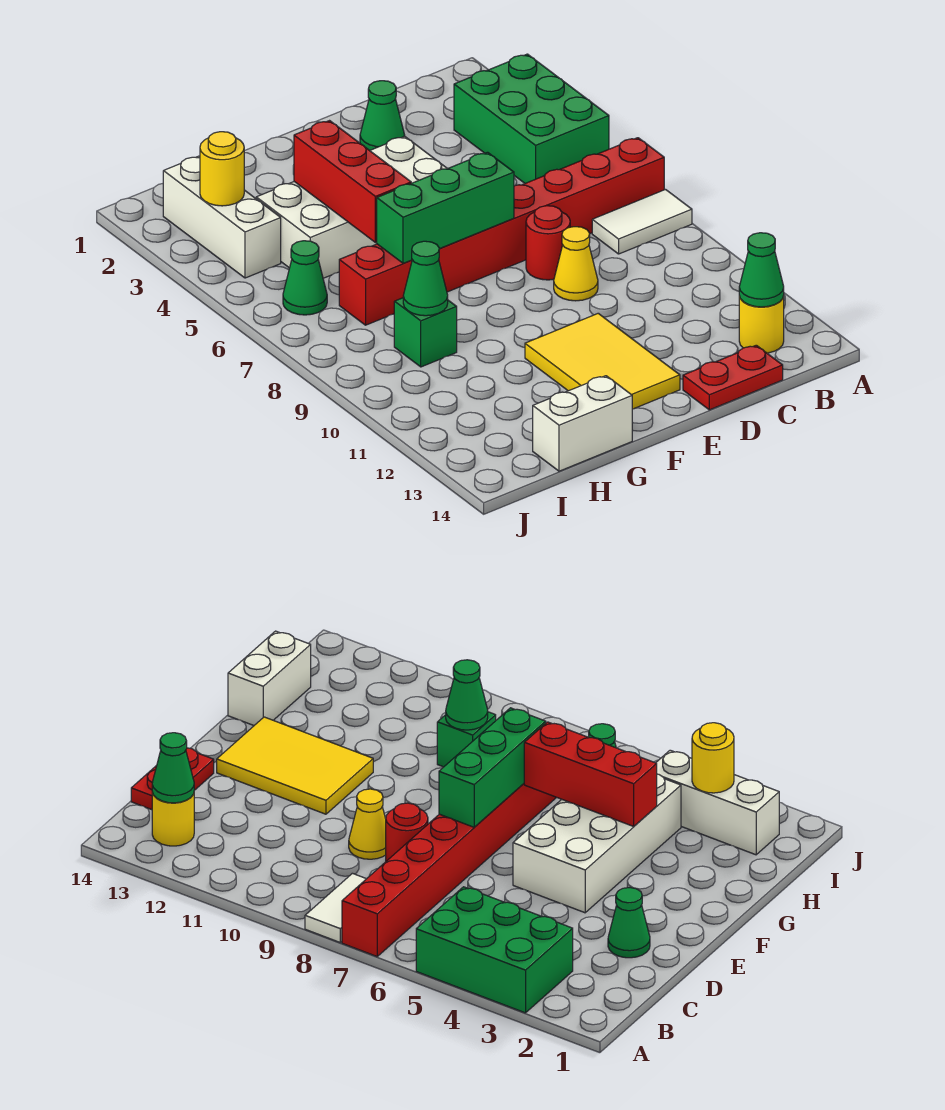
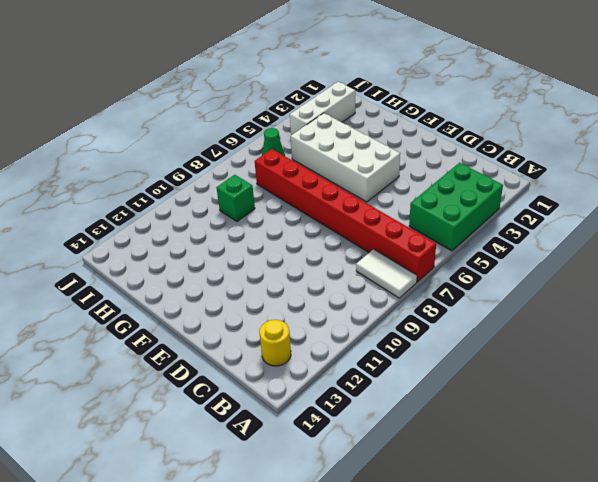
none -> red plate C14:D14 level 1
none -> green cone D2 level 1
none -> red round brick D8 level 1

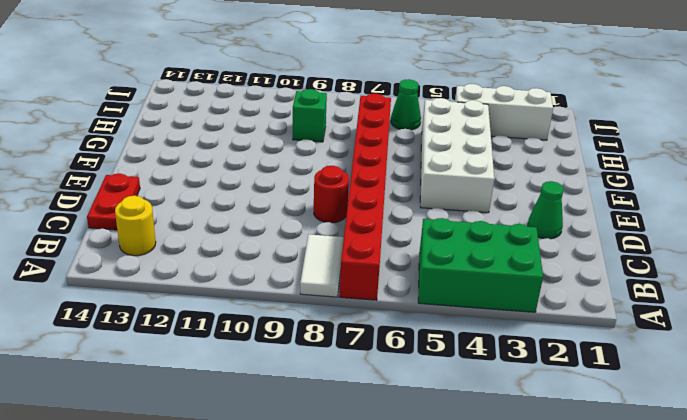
none -> yellow cone D9 level 1
none -> yellow tile E11:F13 level 1
none -> white brick G14:H14 level 1

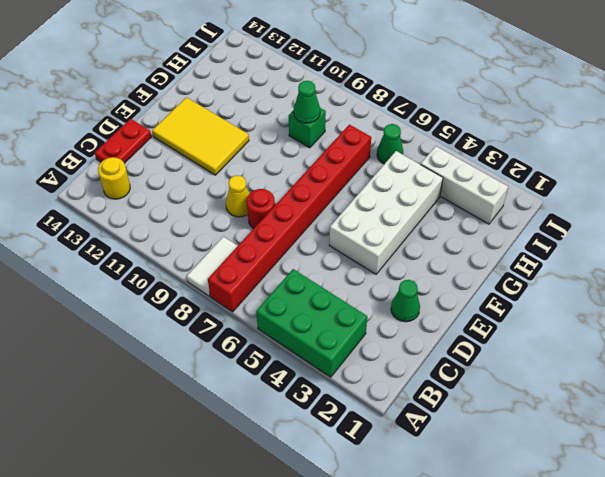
none -> white brick G14:H14 level 1
none -> green cone B13 level 2
none -> green brick E7:G7 level 2

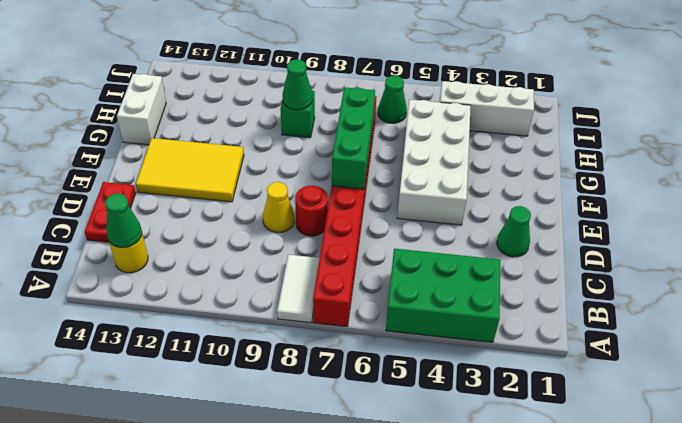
none -> red brick G4:G6 level 2
none -> yellow round brick I3 level 2

